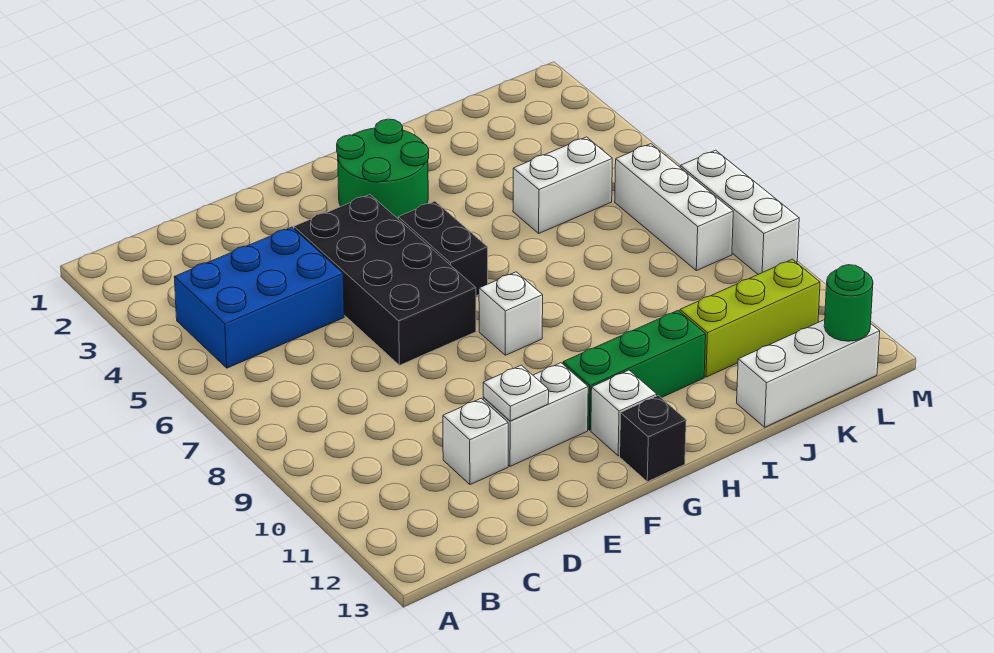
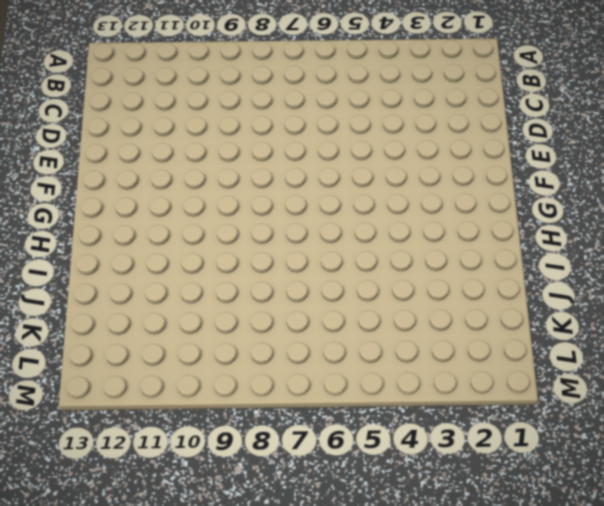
none -> blue brick B4:D5 level 1
none -> white brick D11 level 1
none -> black brick E4:F7 level 1

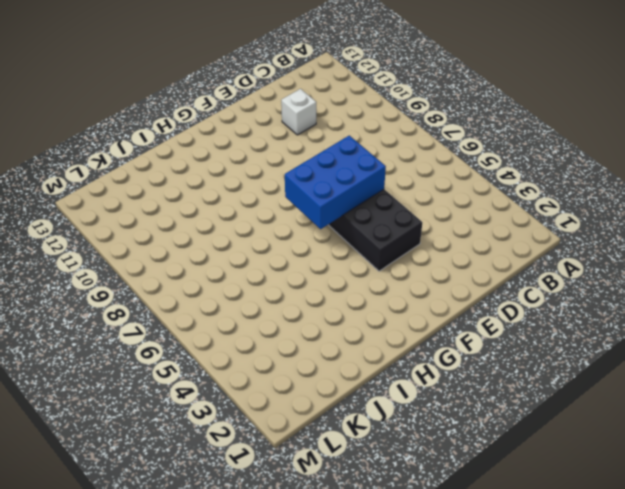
blue brick E6:G7 level 2 -> blue brick B4:D5 level 1
none -> white brick E11:F11 level 1
none -> green round brick G2:H3 level 1
none -> black brick G5:G6 level 1

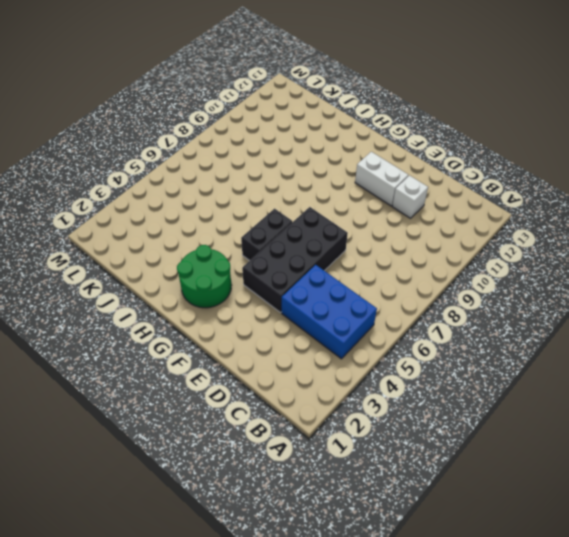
none -> white brick G8 level 1
none -> green brick G11:I11 level 1
none -> white brick G12 level 1

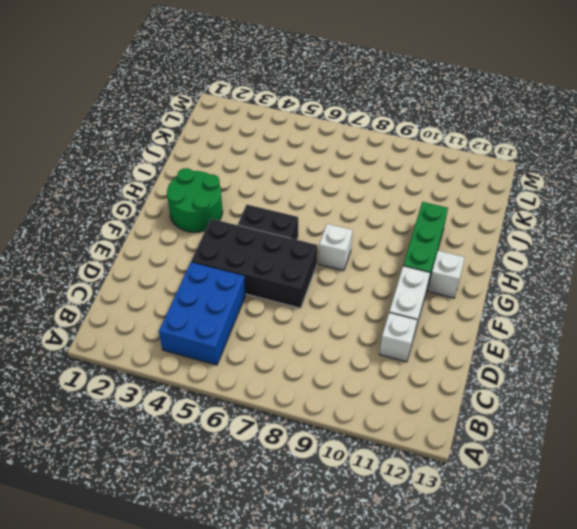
none -> black brick G13 level 1
none -> white brick J5:K5 level 1
none -> lime brick J11:L11 level 1

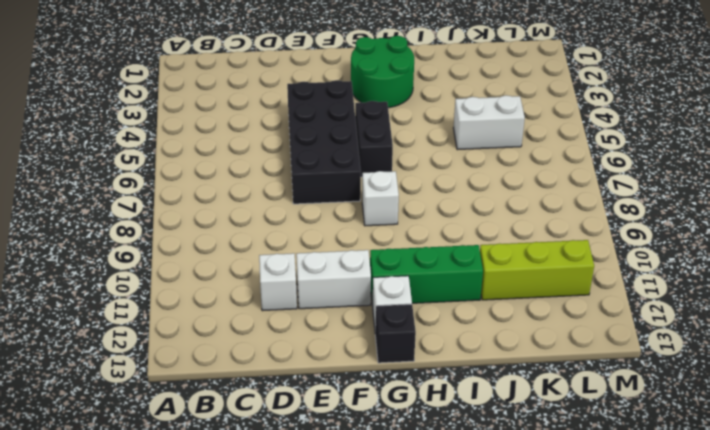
none -> blue brick B4:D5 level 1
none -> white brick J13:L13 level 1
none -> white brick L6:L8 level 1

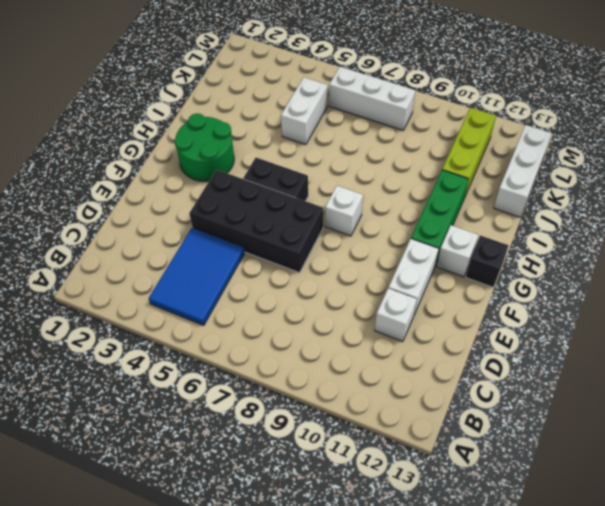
blue tile B4:D5 level 1 -> blue brick B4:D5 level 1
none -> white brick M7:M9 level 1
none -> white plate E11 level 2
none -> green round brick L13 level 2

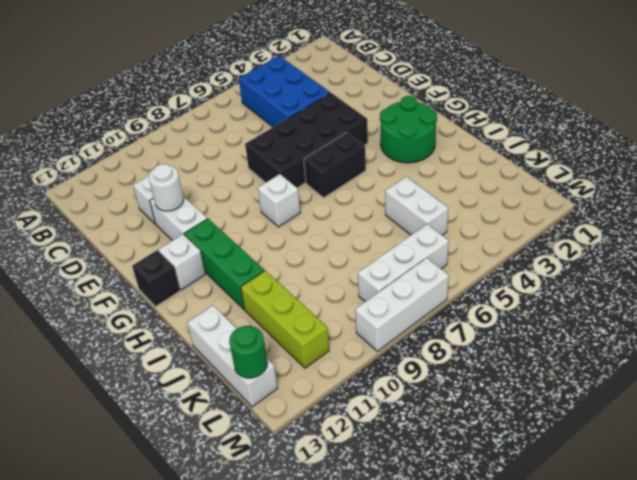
white round brick E11 level 2 -> white plate E11 level 2

